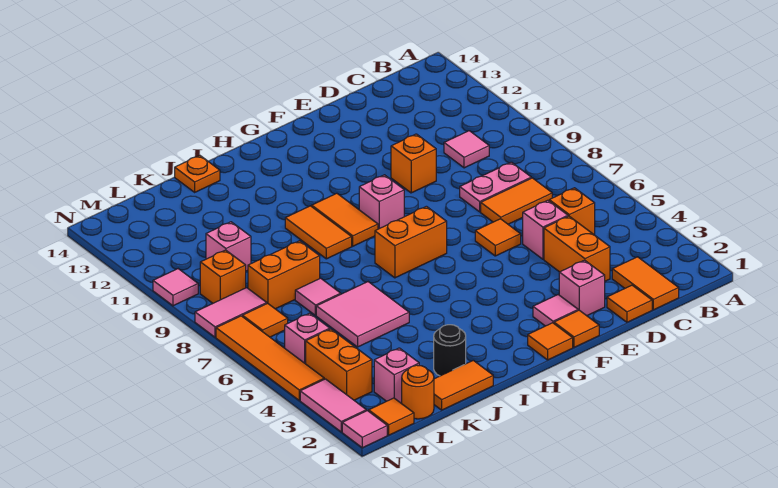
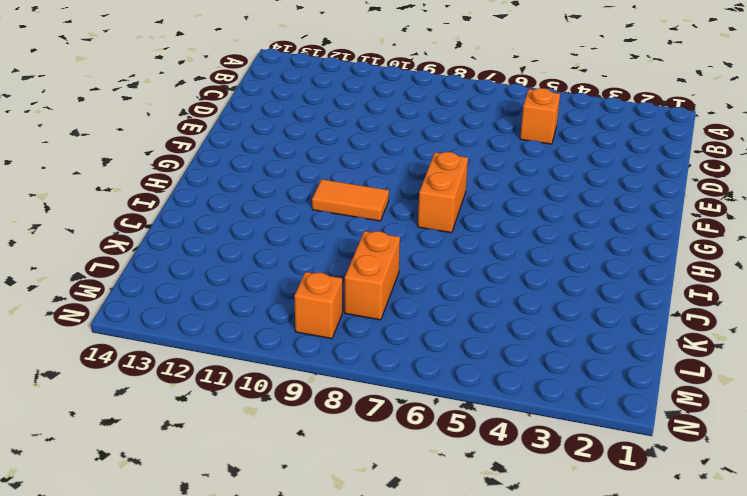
none -> orange tile C1:C2 level 1
none -> orange tile C7:D7 level 1
none -> pink plate C8:D8 level 1
none -> pink tile C10 level 1

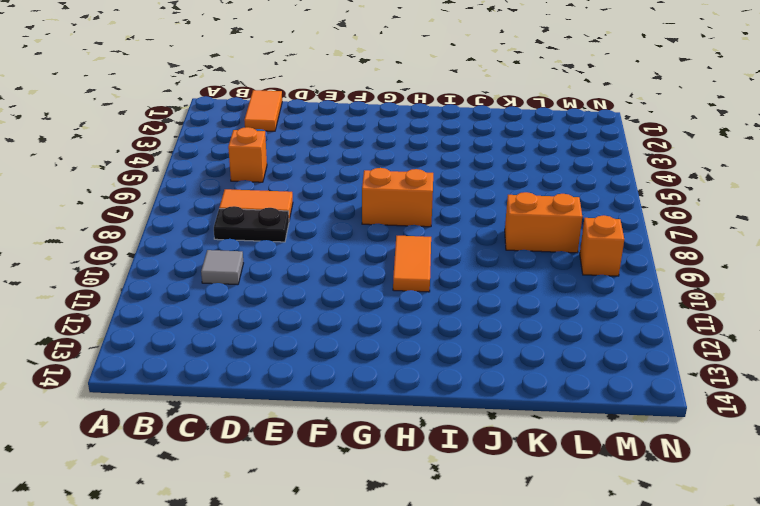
black plate C8:D8 level 1 -> pink plate C8:D8 level 1
grey tile C10 level 1 -> pink tile C10 level 1
none -> orange tile D1 level 1
none -> orange brick D3:D4 level 1
none -> pink brick D5 level 1
none -> pink brick E2 level 1

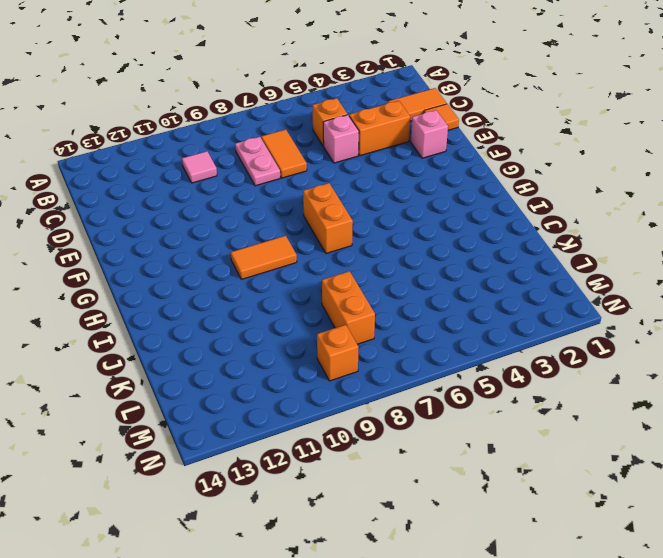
none -> orange tile E6 level 1
none -> orange brick E10 level 1
none -> orange tile F1 level 1
none -> pink tile F2 level 1

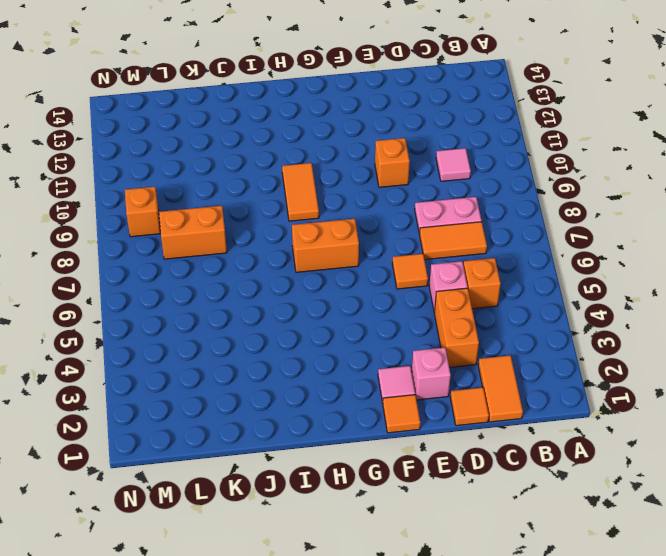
none -> orange tile G1 level 1
none -> pink brick G9 level 1
none -> orange tile I9:I10 level 1
none -> orange tile J1:K1 level 1

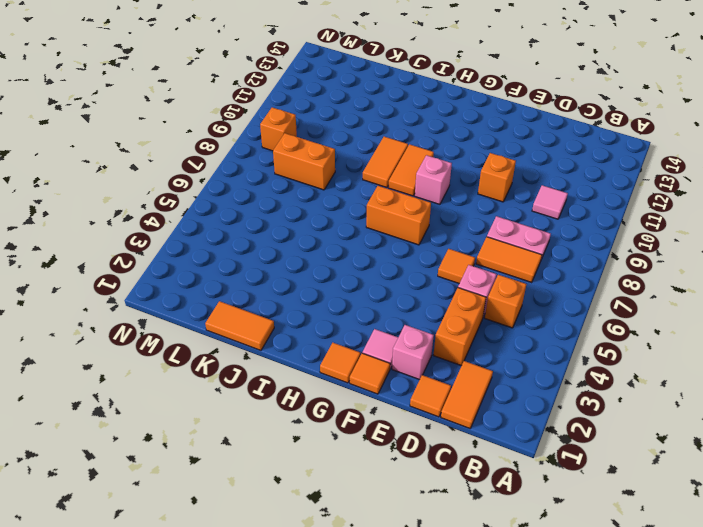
none -> black round brick J2 level 1
none -> pink tile J5:K6 level 1
none -> orange plate J14 level 1
none -> pink tile K7 level 1

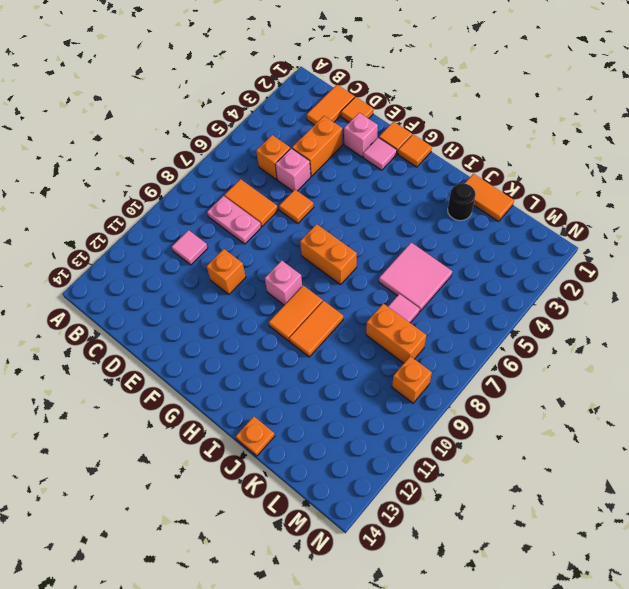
none -> orange round brick L1 level 1
none -> pink brick L2 level 1
none -> pink brick L10 level 1
none -> orange tile M1 level 1

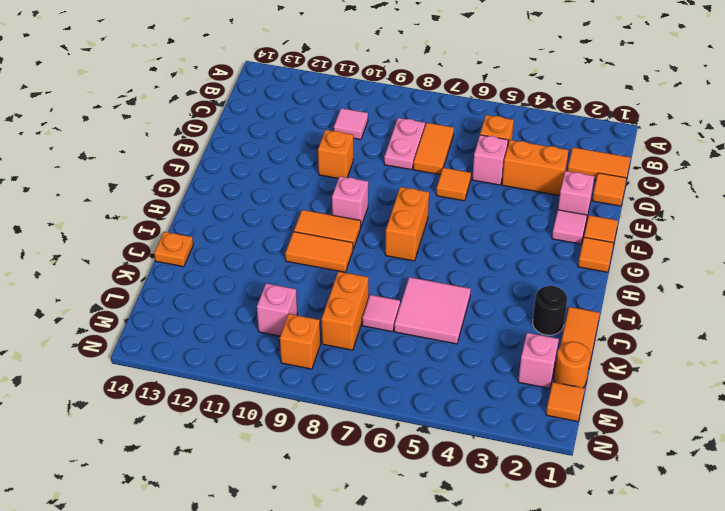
none -> orange brick M3:M4 level 1
none -> pink brick M5 level 1
none -> orange tile M7 level 1
none -> pink tile M8:N8 level 1

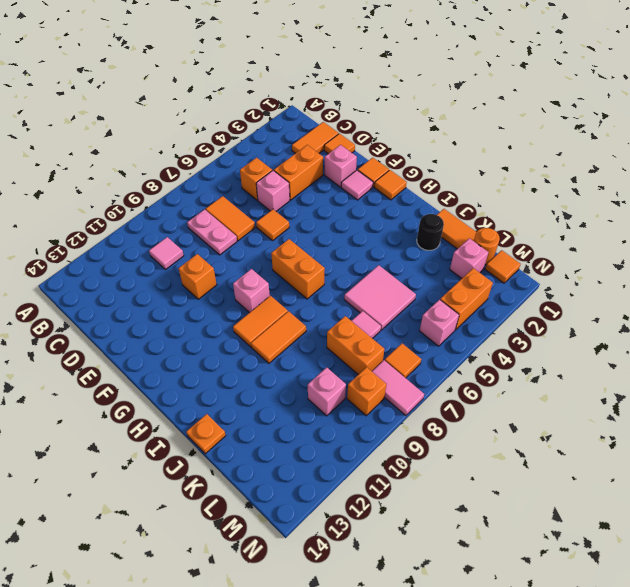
none -> pink tile N1 level 1
none -> pink tile N2:N3 level 1
none -> orange tile N4:N7 level 1
none -> pink tile N10 level 1

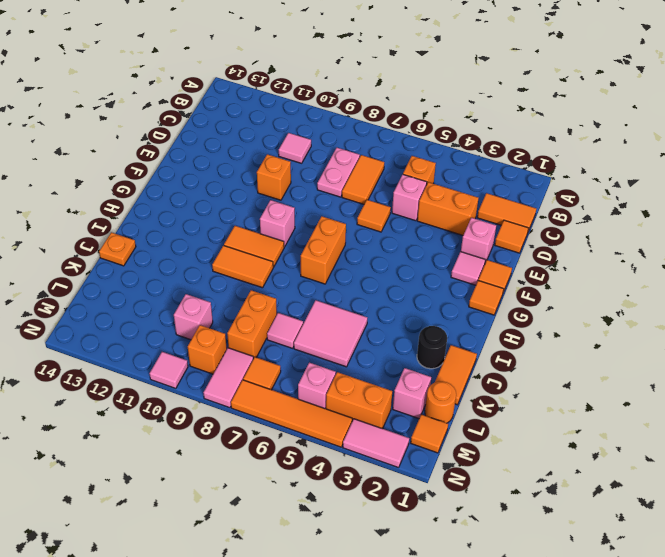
none -> pink tile N1 level 1

